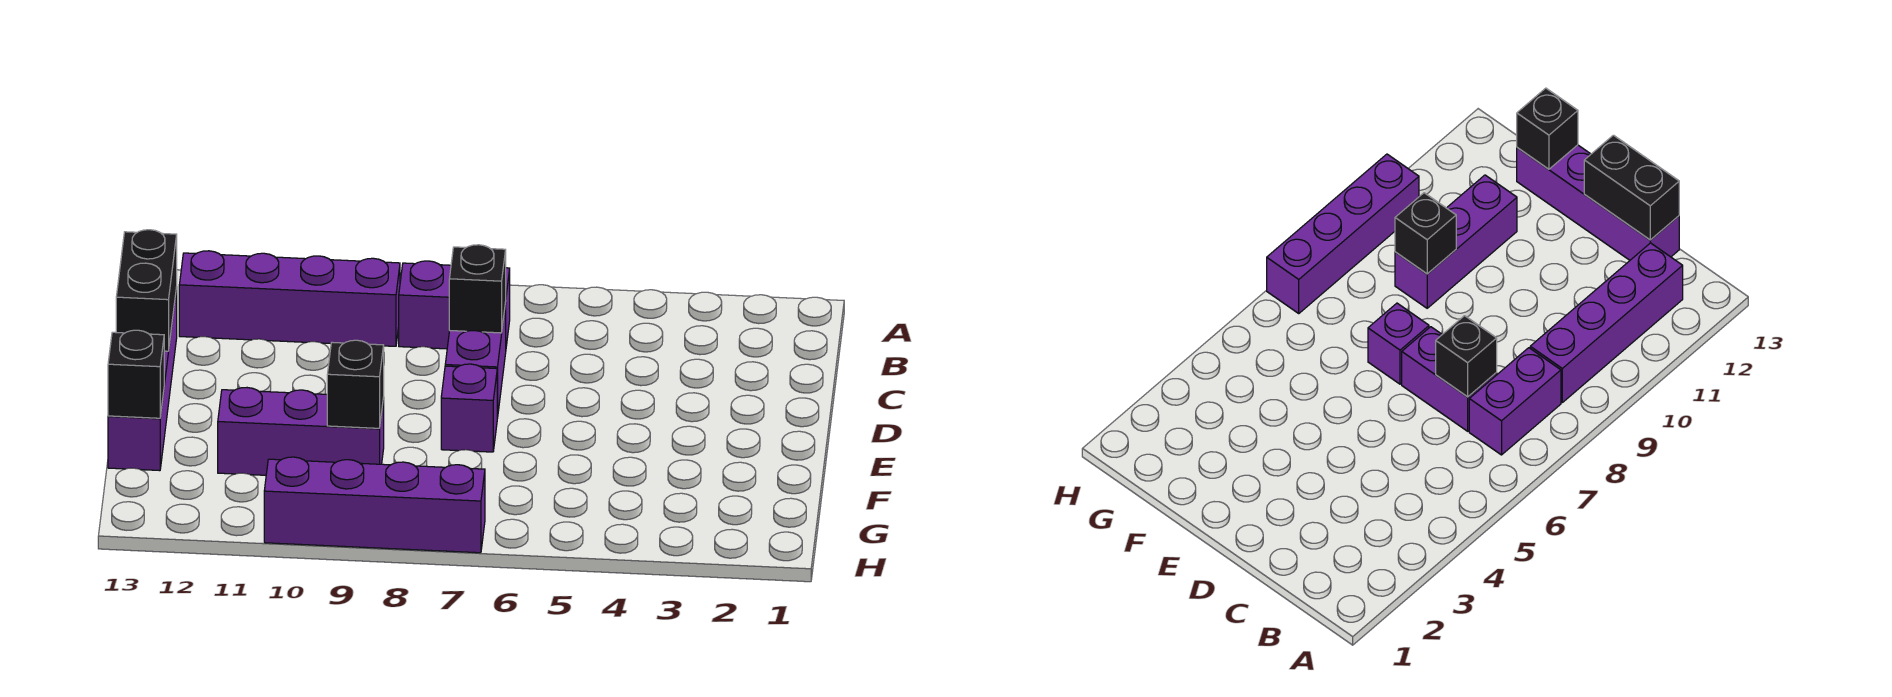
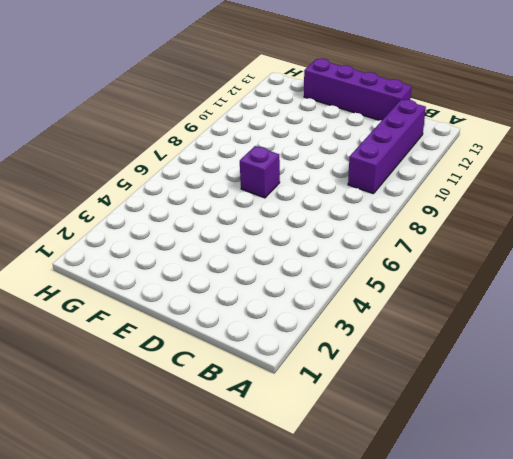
none -> purple brick B7:B8 level 1
none -> purple brick C7:D7 level 1

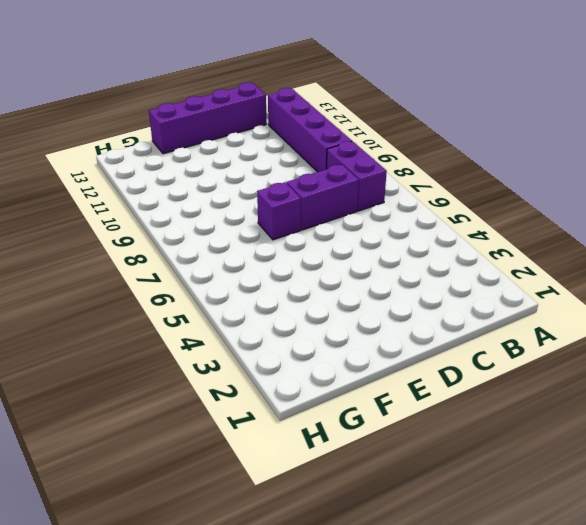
none -> purple brick F9:F11 level 1
none -> purple brick H7:H10 level 1

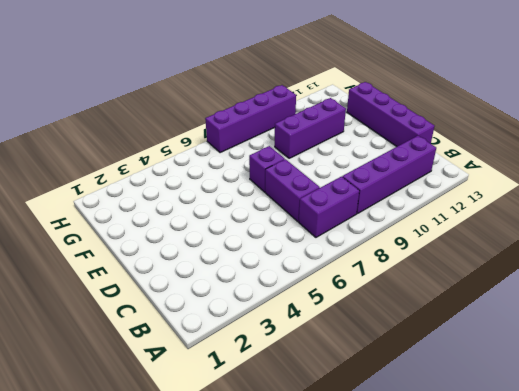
none -> black brick C7 level 2
none -> black brick C13:D13 level 2

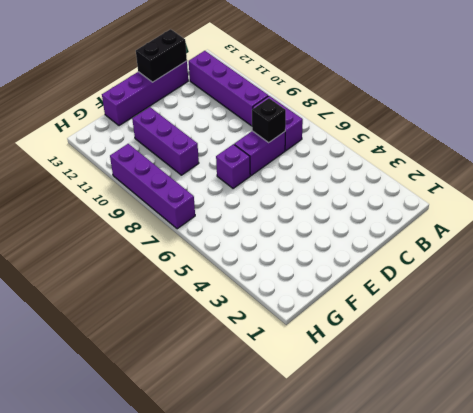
none -> black brick F9 level 2
none -> black brick F13 level 2

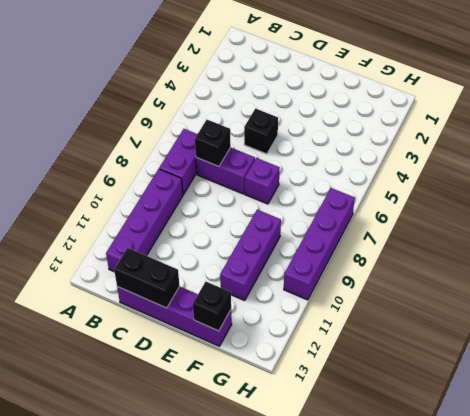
black brick D5 level 1 -> black brick F9 level 2

